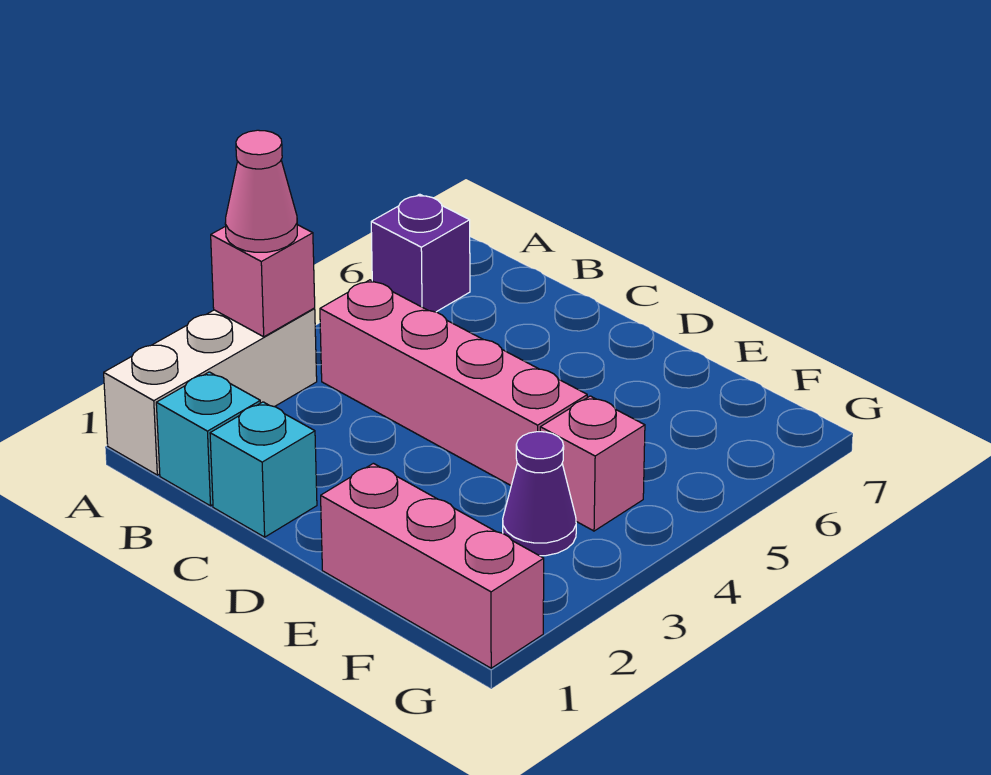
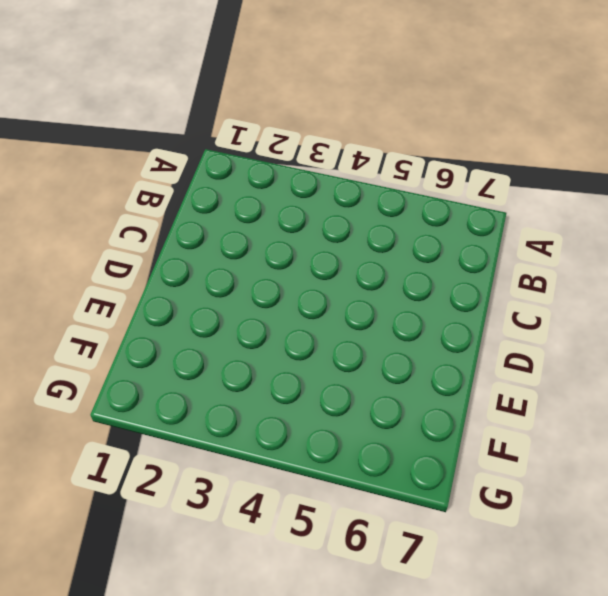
none -> white brick A1:A3 level 1
none -> purple brick A6 level 1

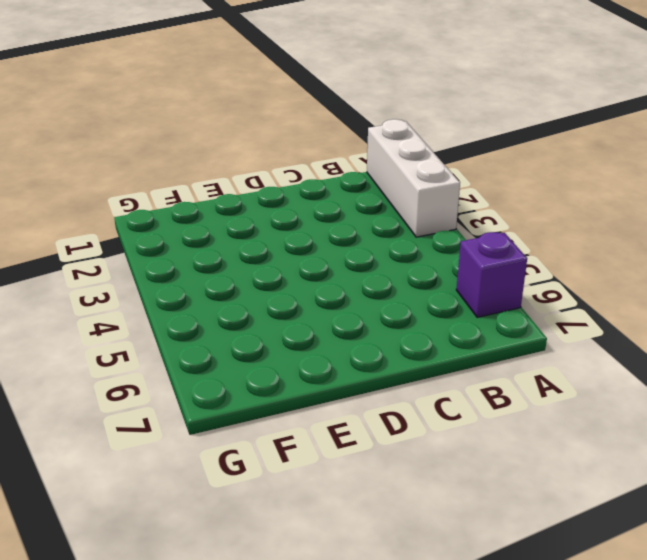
none -> cyan brick B1 level 1
none -> pink brick B4:E4 level 1

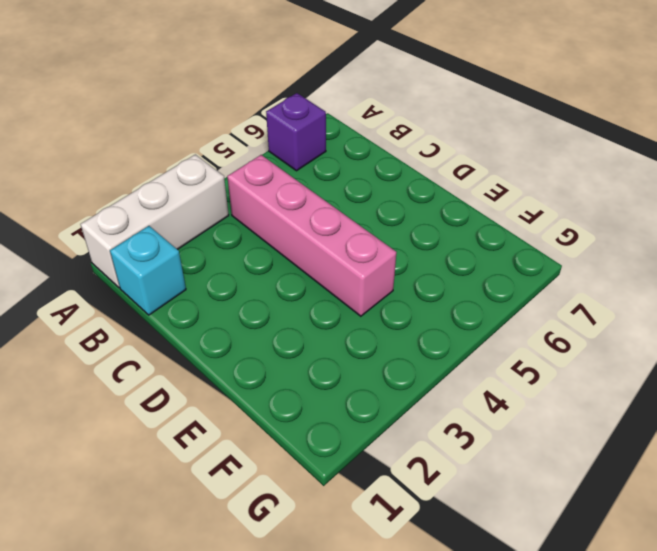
none -> cyan brick C1 level 1
none -> pink brick E1:G1 level 1

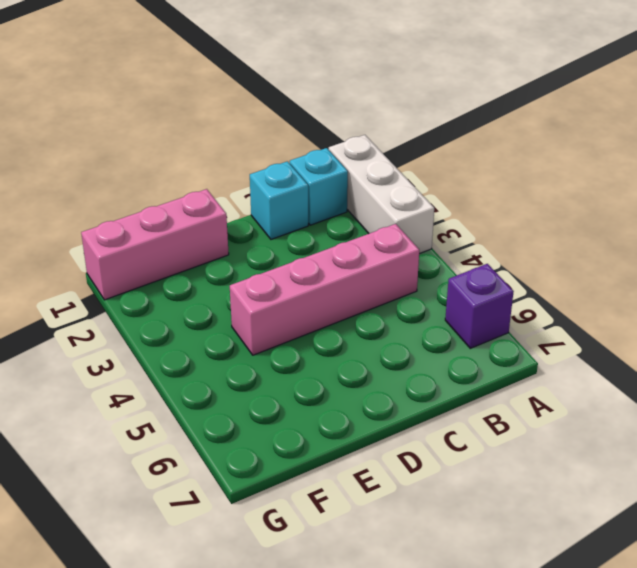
none -> purple cone F3 level 1
none -> pink brick F4 level 1

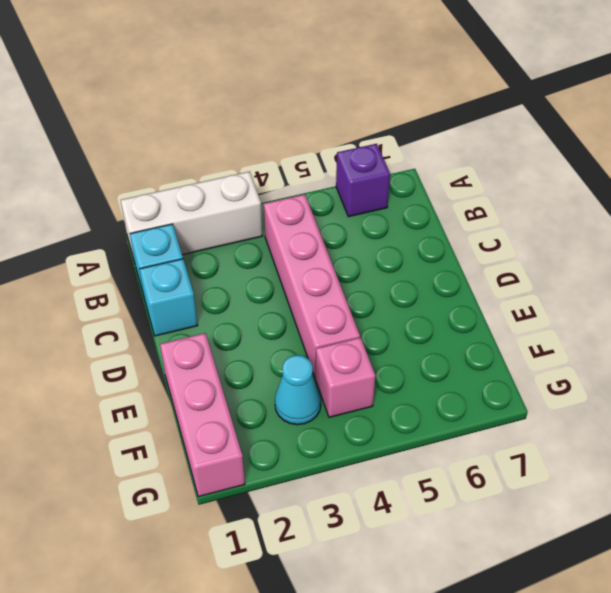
cyan cone F3 level 1 -> purple cone F3 level 1
none -> pink brick A3 level 2
none -> pink cone A3 level 3

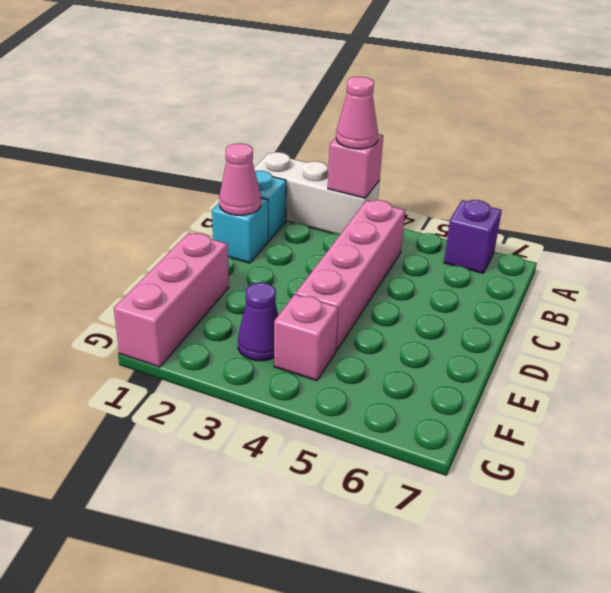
pink cone C1 level 2 -> none

